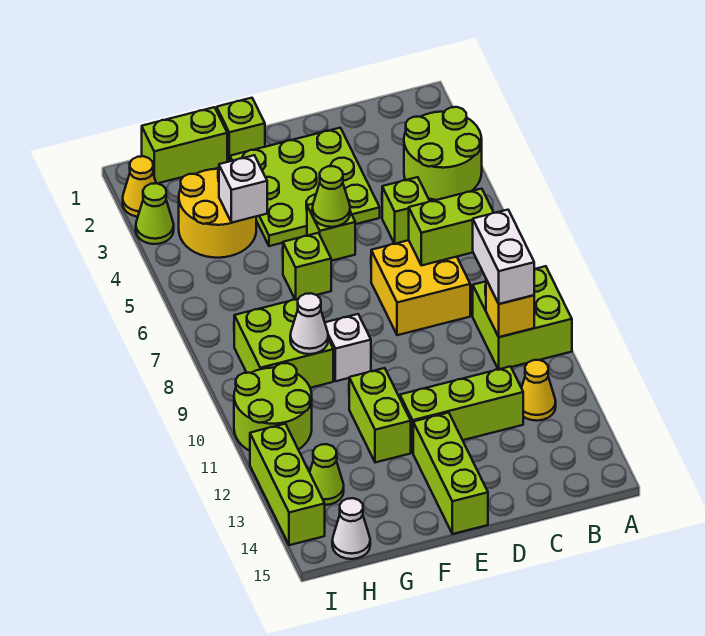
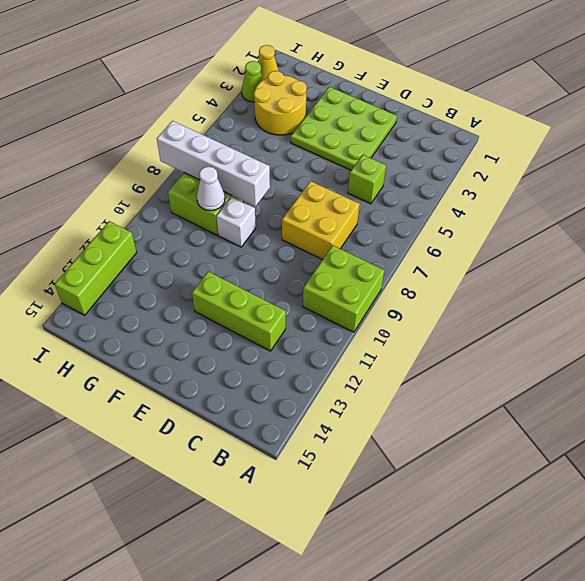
white brick F8:I8 level 2 -> none
none -> lime round brick A3:B4 level 1
none -> yellow cone B12 level 1
none -> lime brick E5 level 1

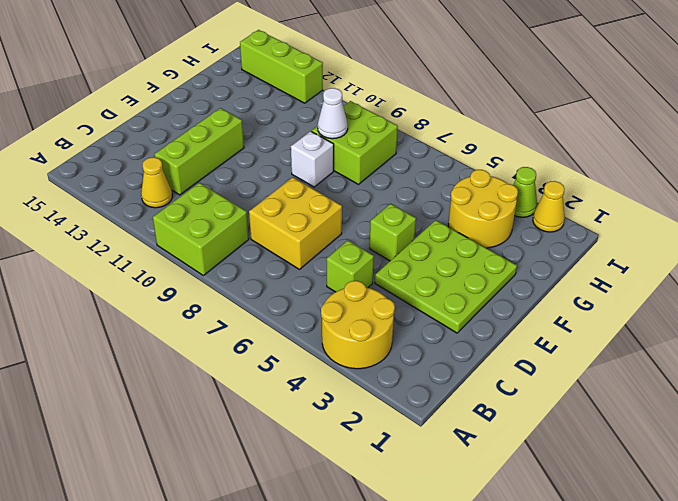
yellow round brick A3:B4 level 1 -> lime round brick A3:B4 level 1
none -> lime brick E13:E15 level 1
none -> lime brick F1 level 1
none -> lime brick F6 level 1

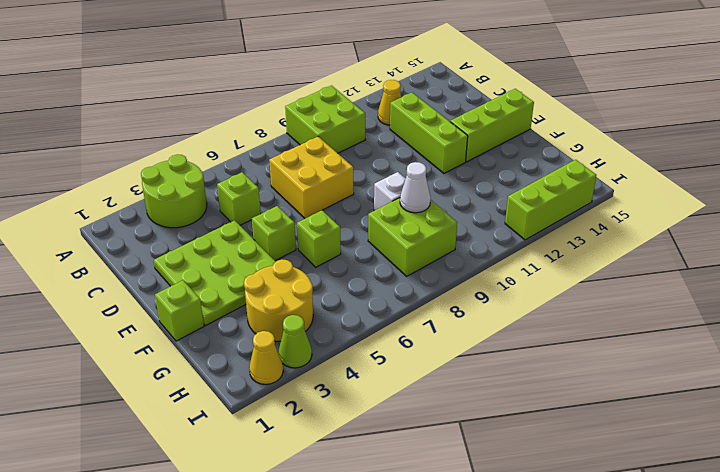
none -> lime brick F11:F12 level 1
none -> lime brick G1:H1 level 1
none -> lime round brick H10:I11 level 1

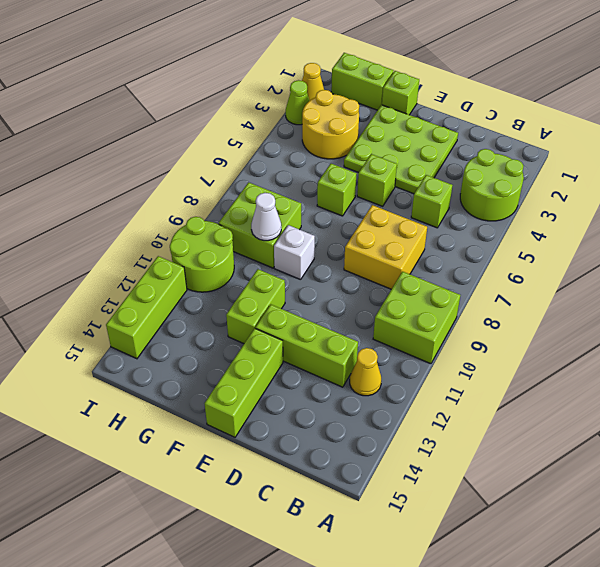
none -> lime cone H13 level 1
none -> white cone H15 level 1
none -> lime brick B7:C7 level 2

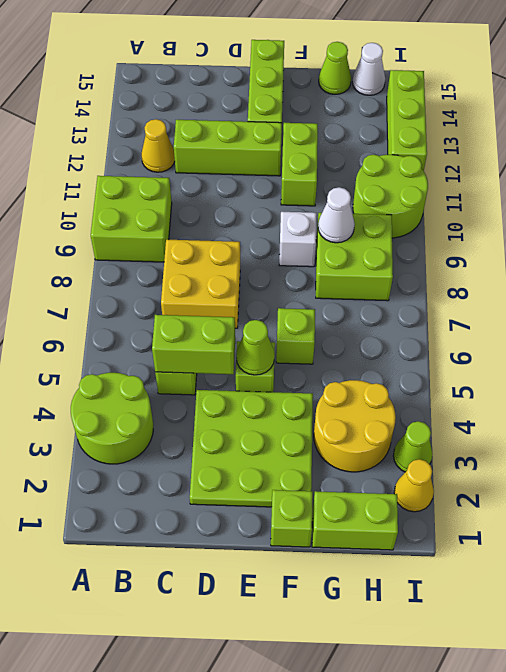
lime brick C5:D5 level 2 -> lime brick B7:C7 level 2
lime cone G15 level 1 -> lime cone H13 level 1
none -> yellow brick B10 level 2
none -> white brick G4 level 2
none -> white brick B9:B10 level 3

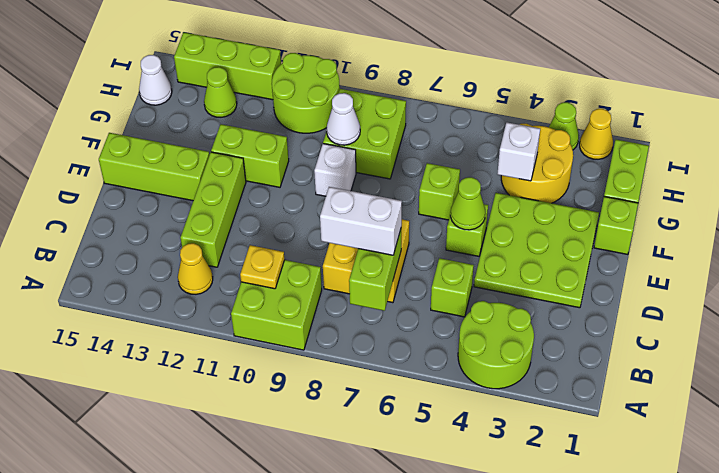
yellow plate B10 level 2 -> yellow brick B10 level 2
white brick C7:C8 level 3 -> white brick B9:B10 level 3

